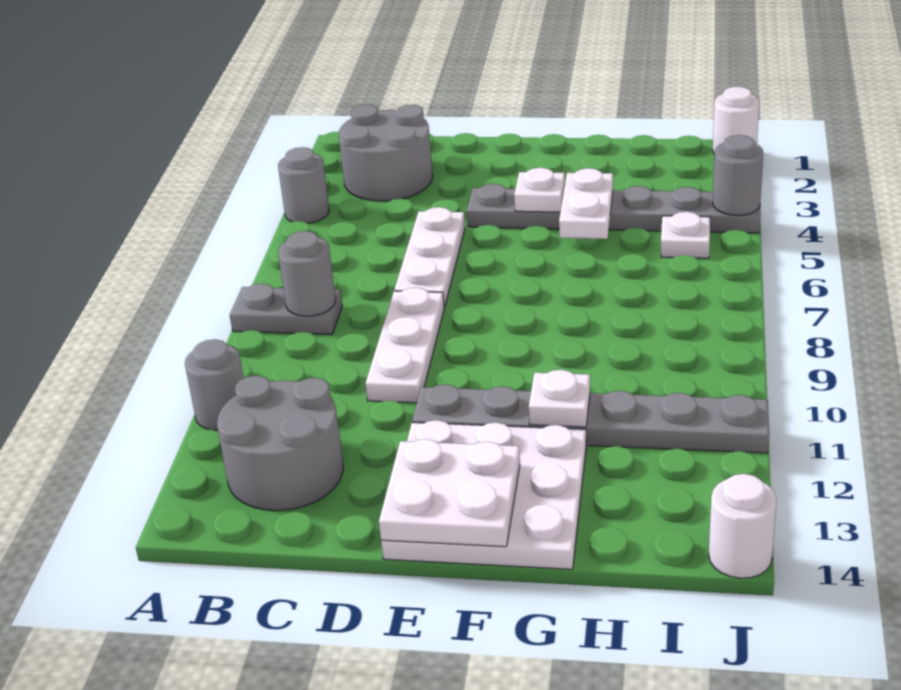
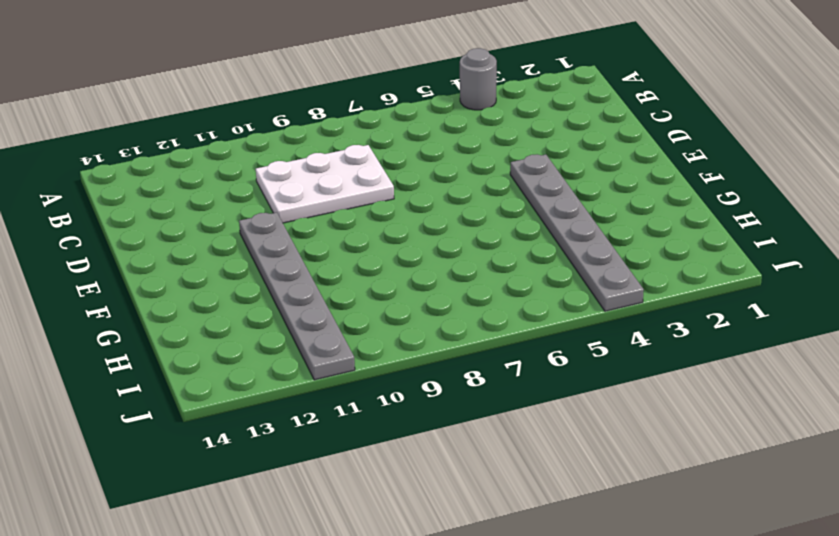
white plate C8:D10 level 1 -> white plate D8:D10 level 1
none -> grey plate A8:B8 level 1
none -> grey round brick A11 level 1
none -> grey round brick B2:C3 level 1

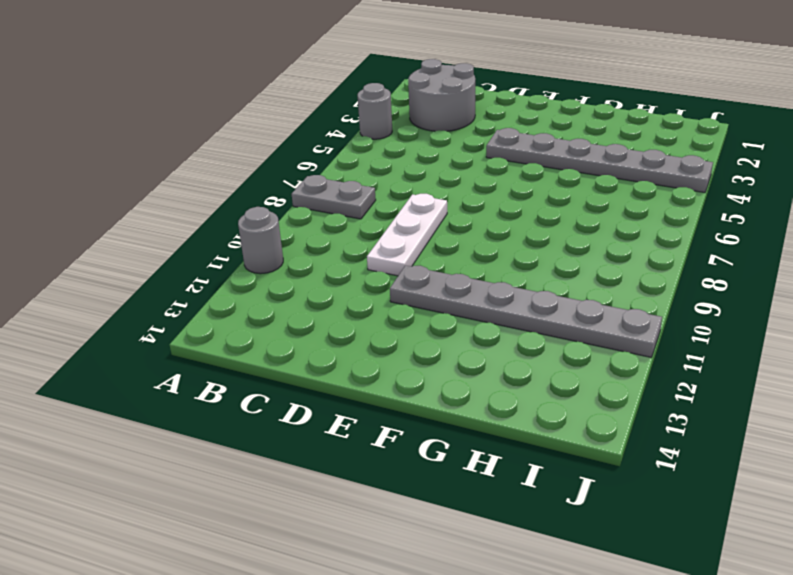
none -> grey round brick B12:C13 level 1
none -> white plate D5:D7 level 1
none -> white plate E12:G14 level 1

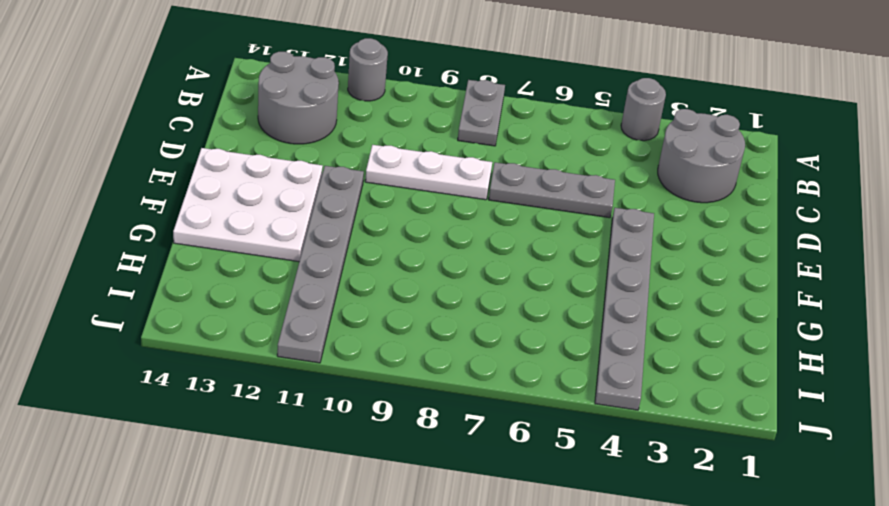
grey plate D5:D7 level 1 -> white plate D5:D7 level 1
none -> white plate I5 level 1
none -> white round brick J1 level 1
none -> white round brick J14 level 1

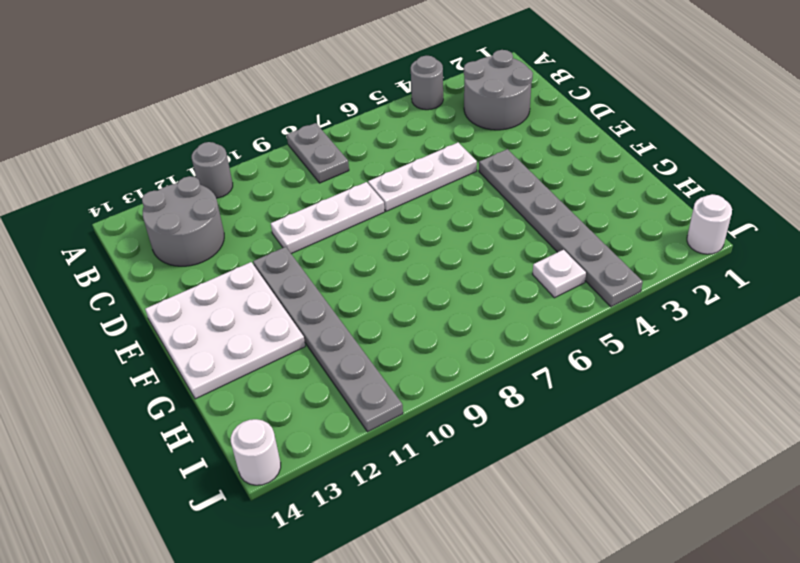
none -> grey round brick B8 level 2
none -> white plate E13:F14 level 2
none -> white plate F4 level 2

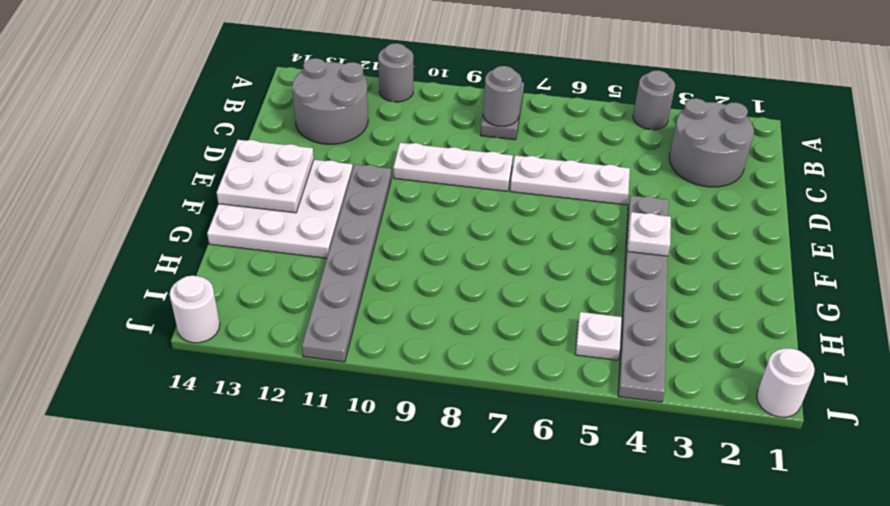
none -> white plate G4:G5 level 2
none -> white plate G11 level 2
none -> grey round brick J4 level 2

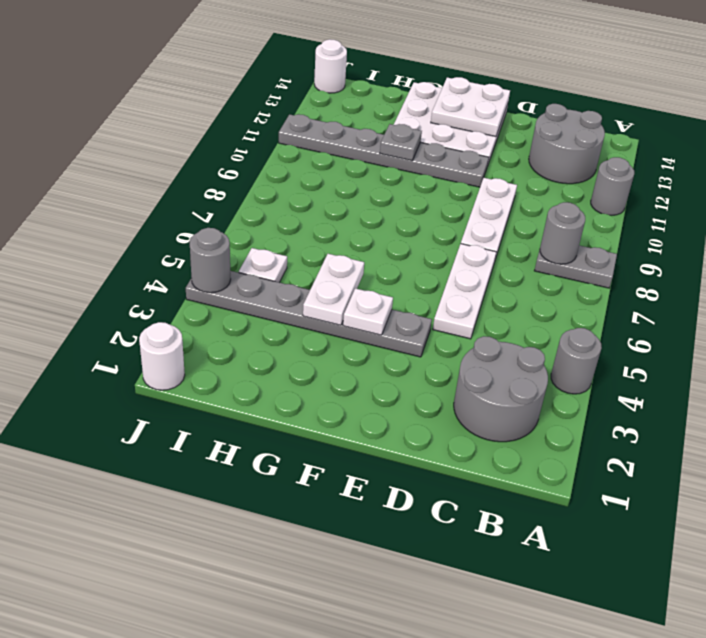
grey plate G11 level 2 -> white plate G11 level 2

